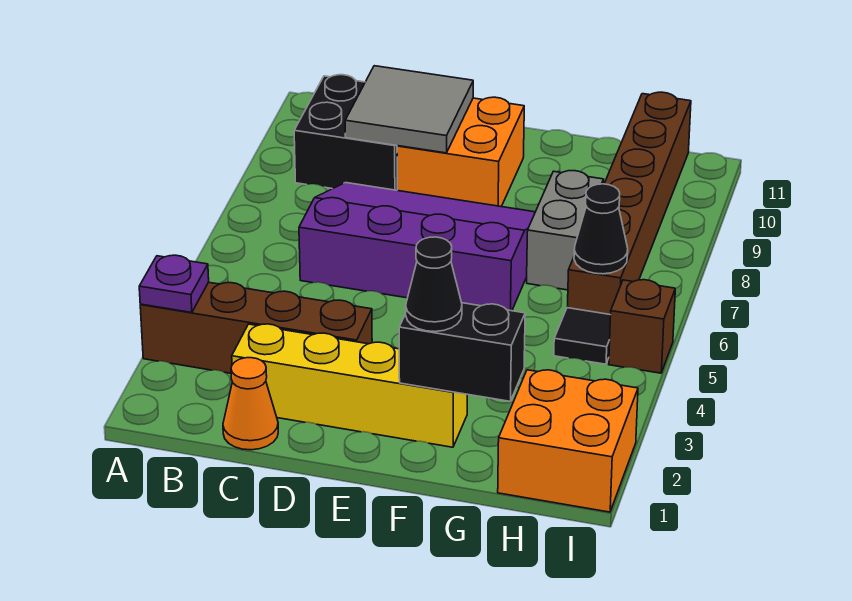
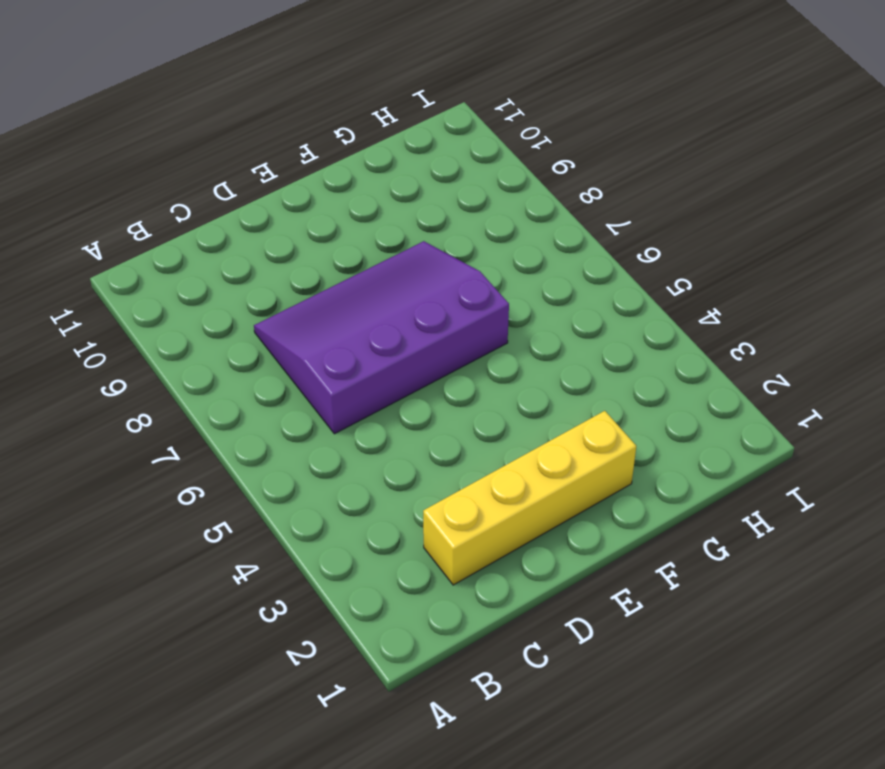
none -> brown brick A3:D3 level 1
none -> black brick B9:C10 level 1
none -> orange cone C1 level 1

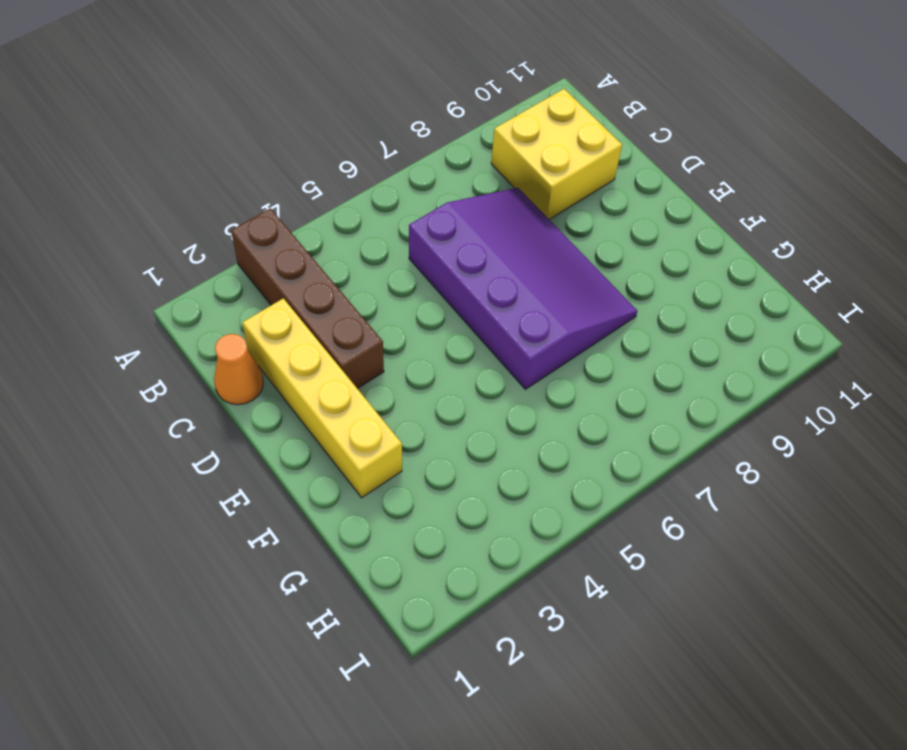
yellow brick B9:C10 level 1 -> black brick B9:C10 level 1
none -> orange brick D9:E10 level 1
none -> grey brick G7:G8 level 1
none -> orange brick H1:I2 level 1

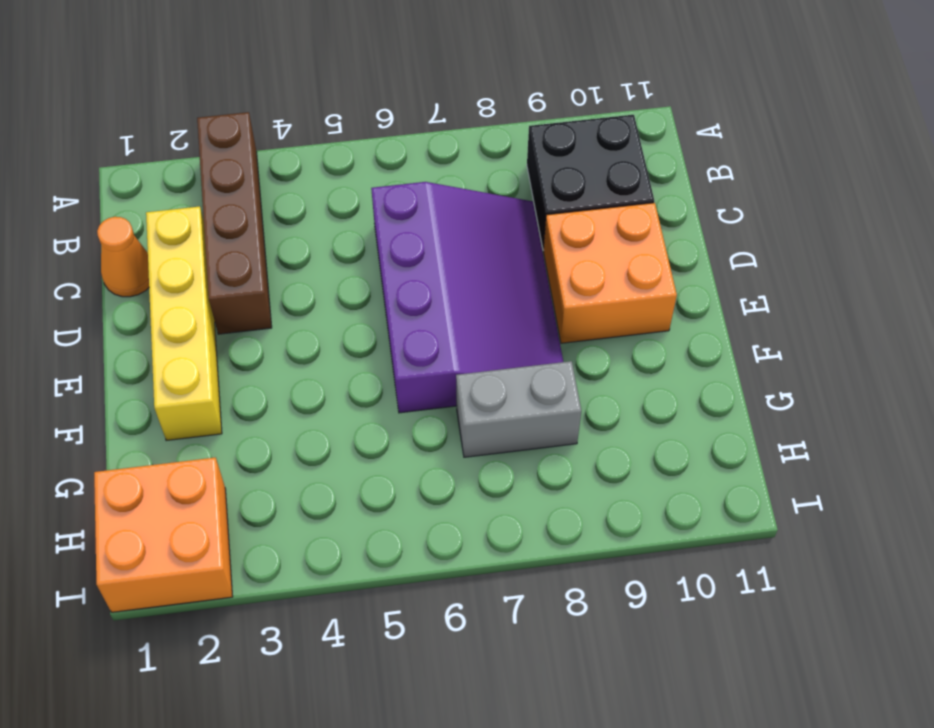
none -> black tile H5 level 1
none -> brown brick H6:H11 level 1
none -> brown brick I5 level 1

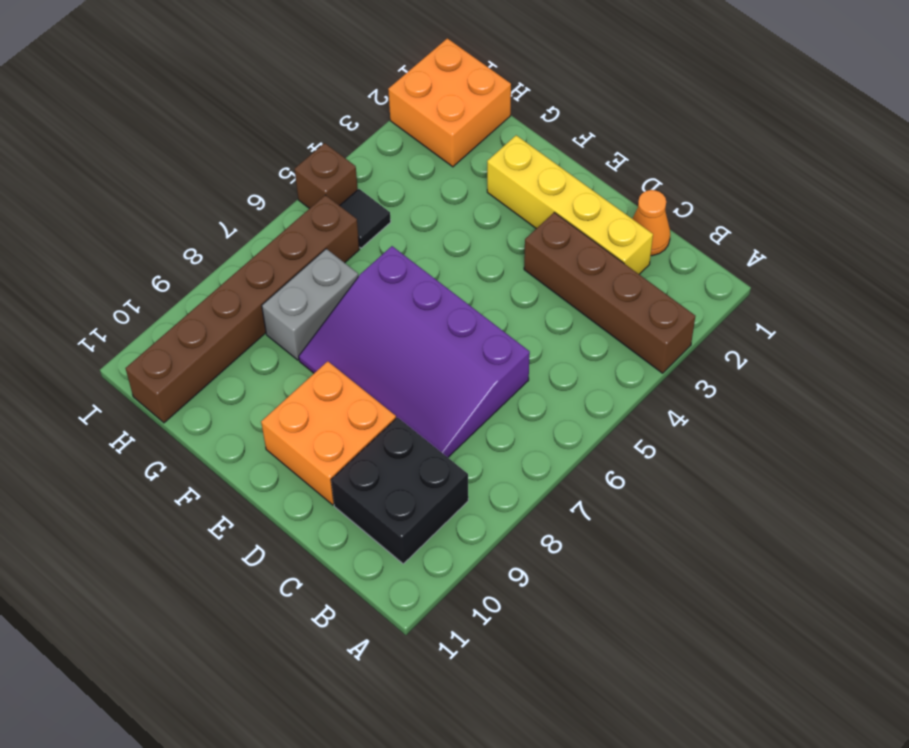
none -> purple plate A3 level 2
none -> grey tile C9:D10 level 2
none -> black brick F2:G2 level 2

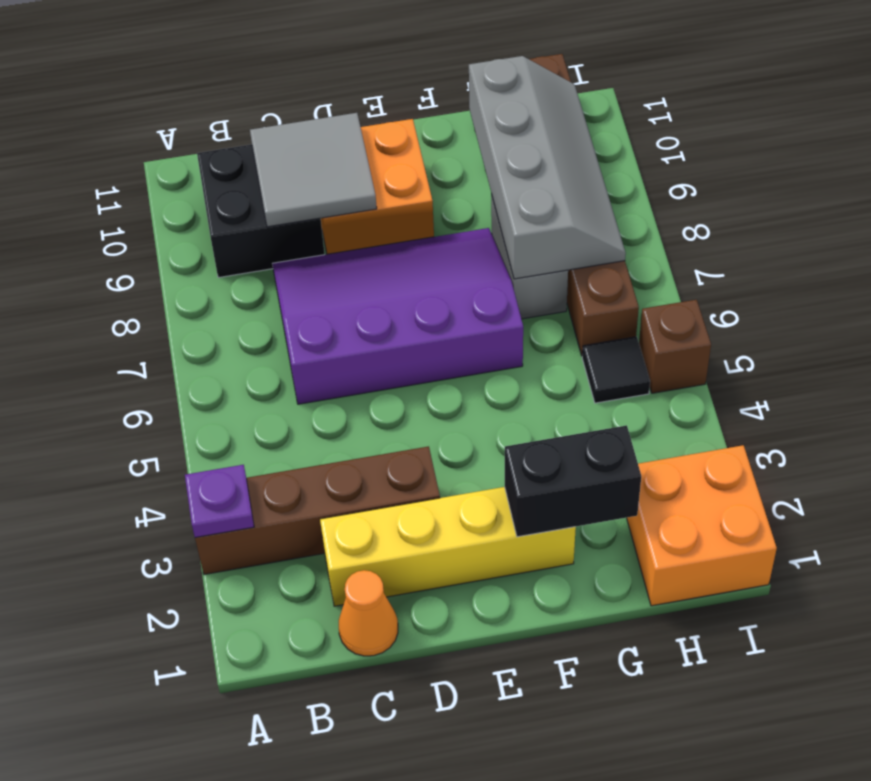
grey slope G7:H10 level 2 top G -> none
none -> black cone H6 level 2
none -> black cone F2 level 3

